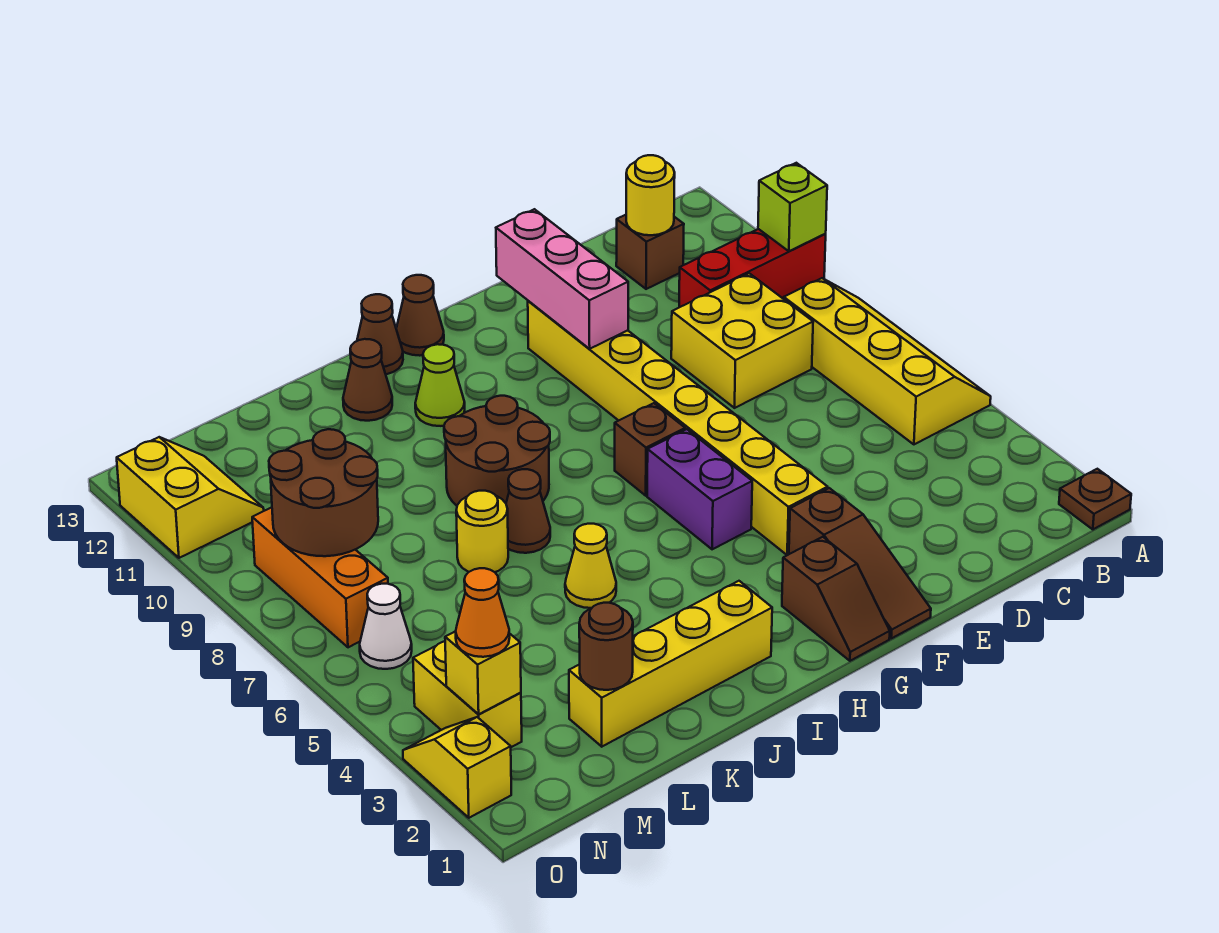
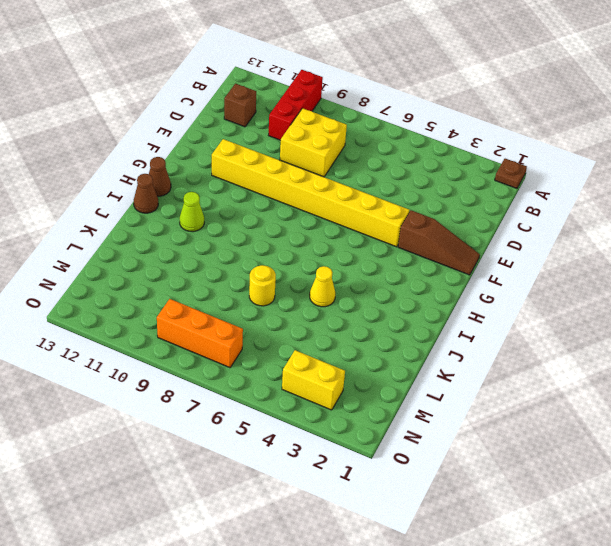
none -> yellow slope A5:B8 level 1 top B
none -> brown slope G1:G2 level 1 top 2
none -> purple brick G5:G6 level 1
none -> brown brick G7 level 1

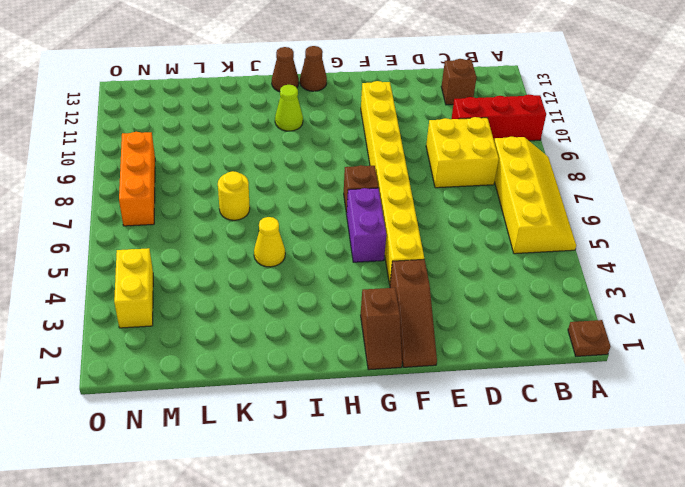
none -> yellow brick I2:L2 level 1
none -> brown round brick I8:J9 level 1
none -> brown cone J7 level 1
none -> brown cone J12 level 1

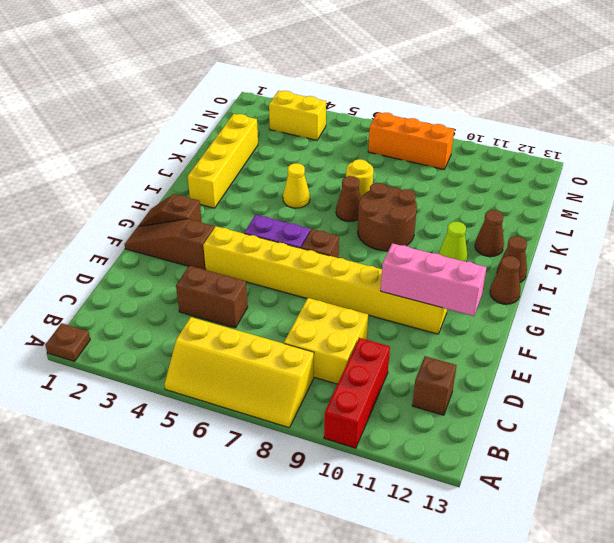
brown brick D4:D5 level 1 -> none
none -> white cone N6 level 1
none -> yellow slope N11:O12 level 1 top O
none -> yellow slope O2:O3 level 1 top 2
none -> lime brick A10 level 2

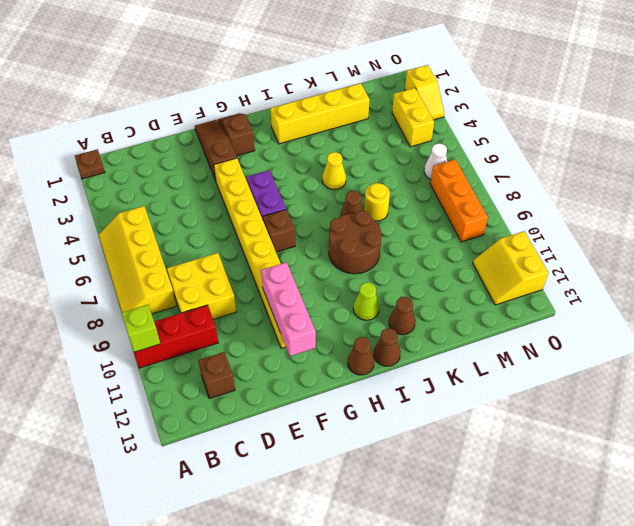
none -> yellow round brick C12 level 2
none -> brown round brick L2 level 2
none -> brown round brick M8:N9 level 2
none -> yellow brick N3 level 2

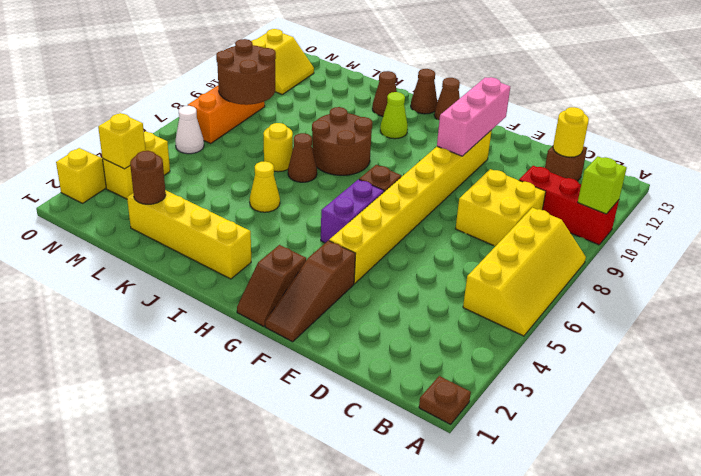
none -> orange cone N3 level 3

